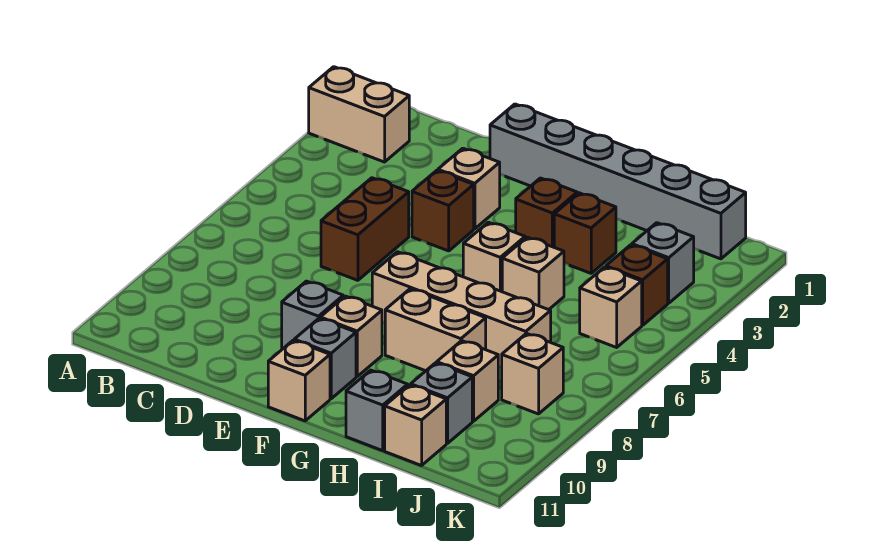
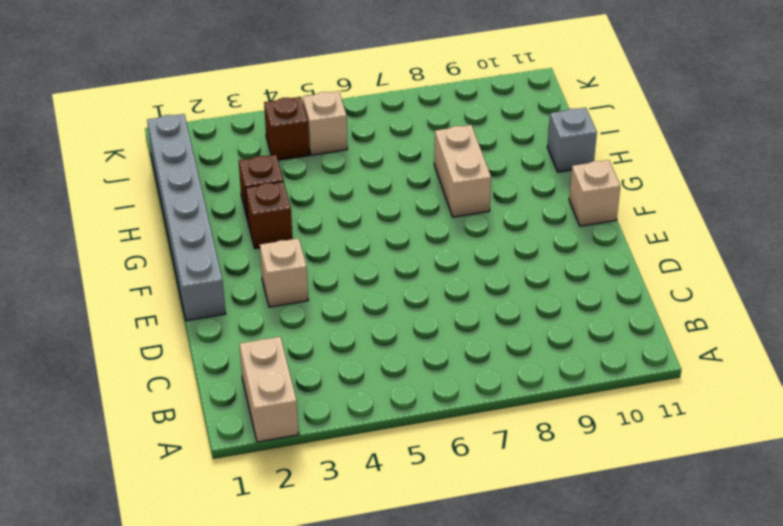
none -> brown brick D5:D6 level 1
none -> brown brick E4 level 1
none -> grey brick E9 level 1

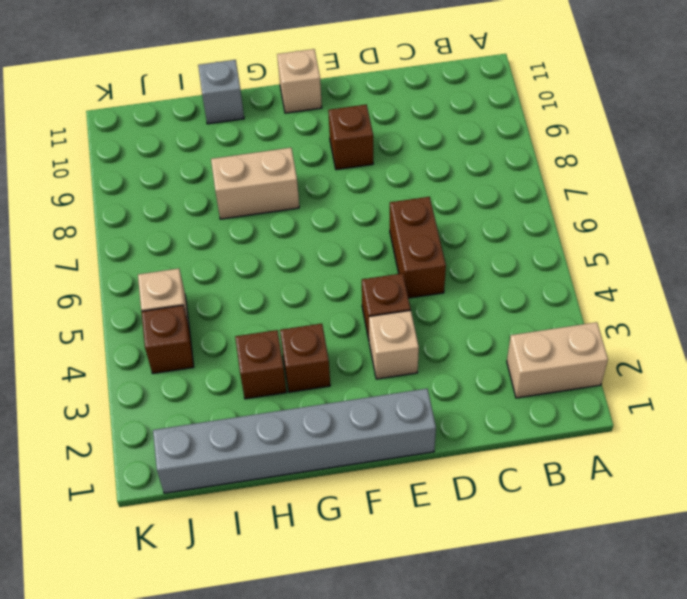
brown brick E9 level 1 -> grey brick E9 level 1
none -> tan brick F7:I7 level 1
none -> tan brick F9 level 1
none -> grey brick F10 level 1

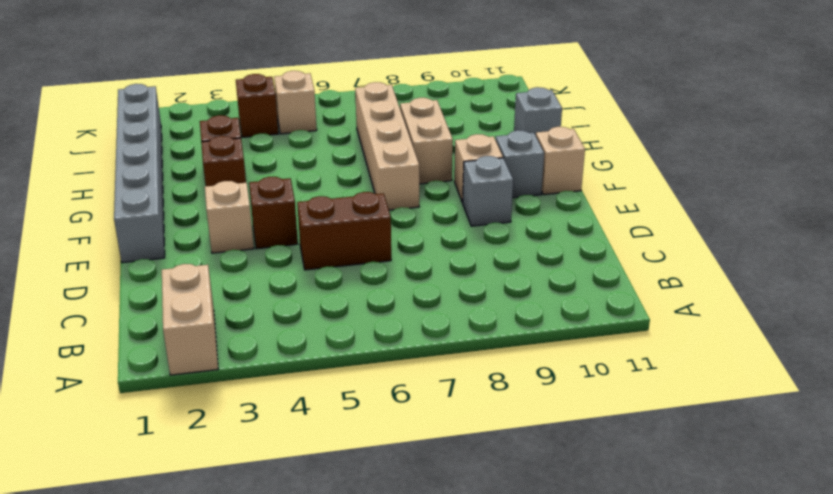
none -> tan brick G5 level 1
none -> tan brick H5 level 1
none -> tan brick I9 level 1

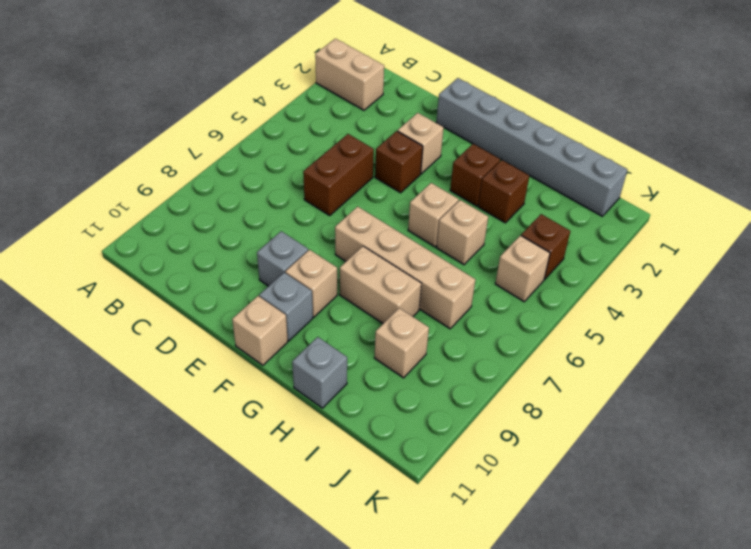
none -> grey brick I10 level 1
none -> tan brick I11 level 1
none -> grey brick J3 level 1

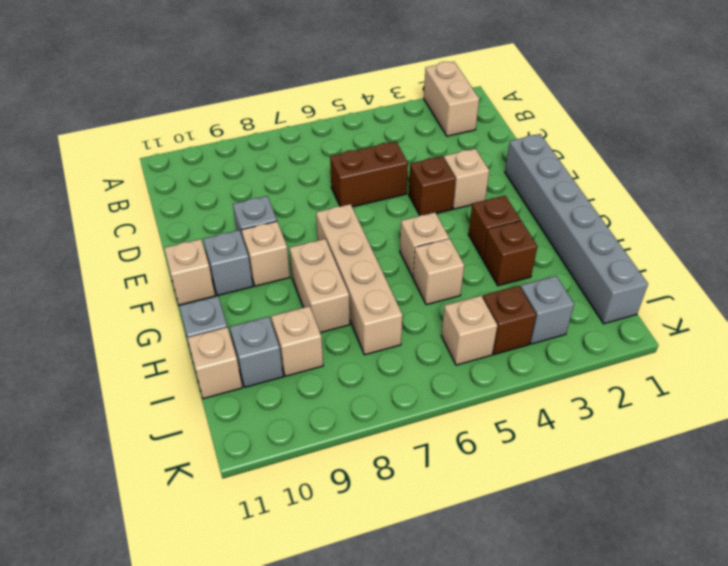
none -> tan brick J8 level 1

